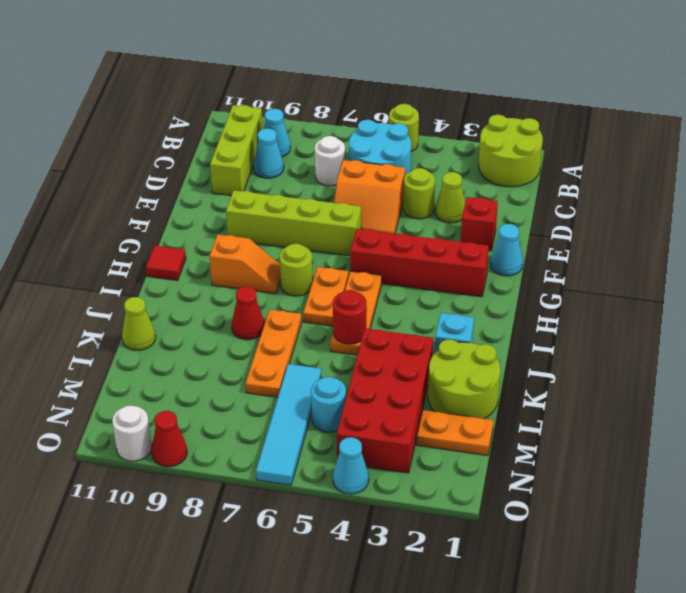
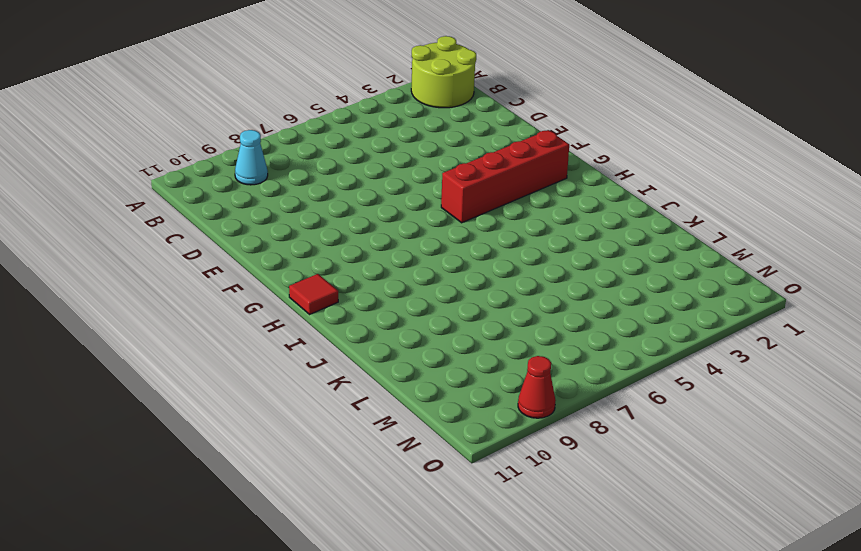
none -> lime round brick A5 level 1
none -> cyan round brick B5:C6 level 1
none -> lime brick B10:D10 level 1
none -> white round brick C7 level 1

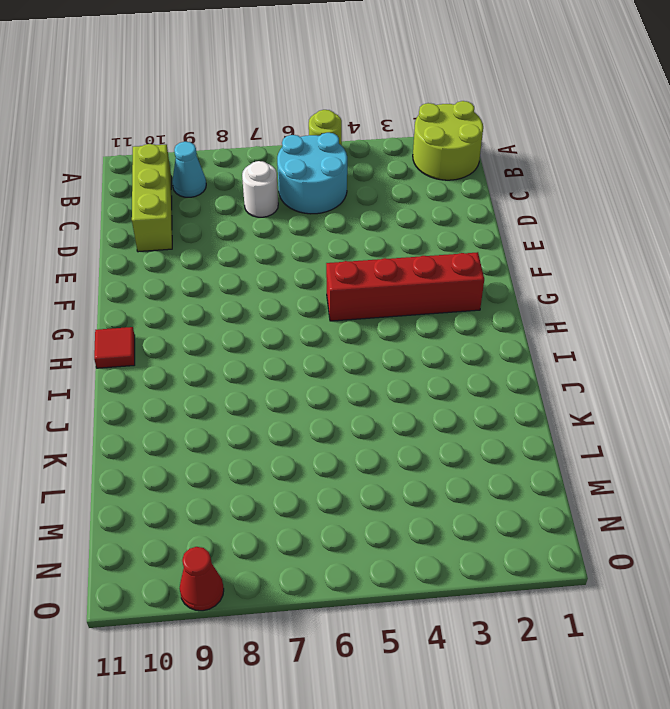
none -> cyan cone C9 level 1
none -> lime cone D3 level 1
none -> lime round brick D4 level 1
none -> orange slope D5:E6 level 1 top D

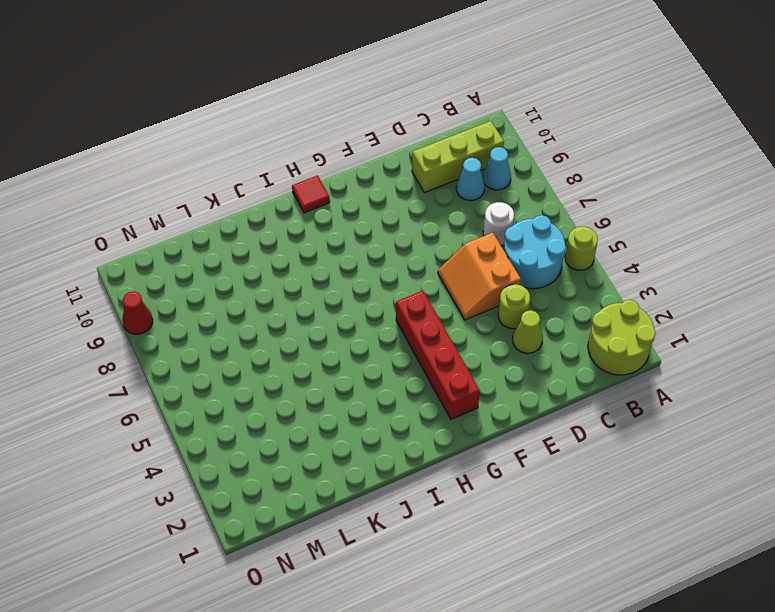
none -> red brick E2 level 1
none -> cyan cone F1 level 1
none -> lime brick F6:F9 level 1
none -> orange plate H5:J5 level 1

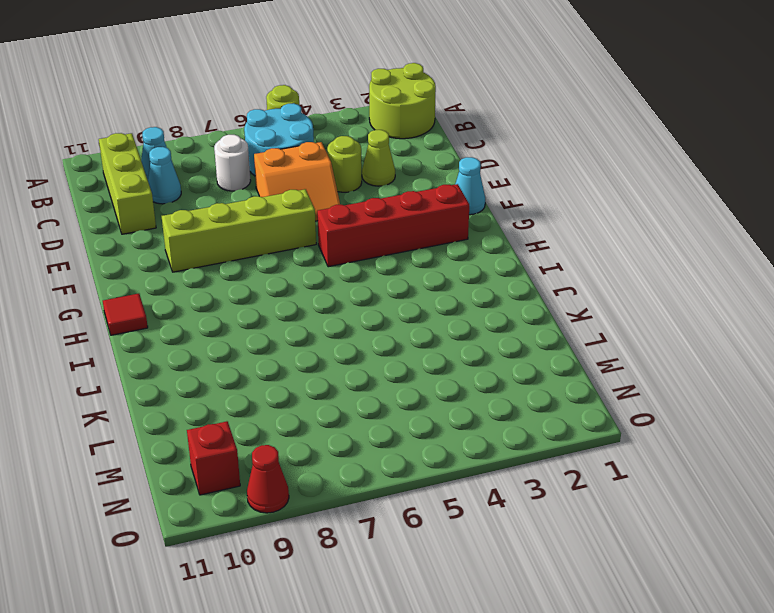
red brick N10 level 1 -> red brick E2 level 1
none -> orange plate H5:J5 level 1
none -> orange plate H6:I6 level 1
none -> lime round brick H7 level 1
none -> orange slope H8:H9 level 1 top 9

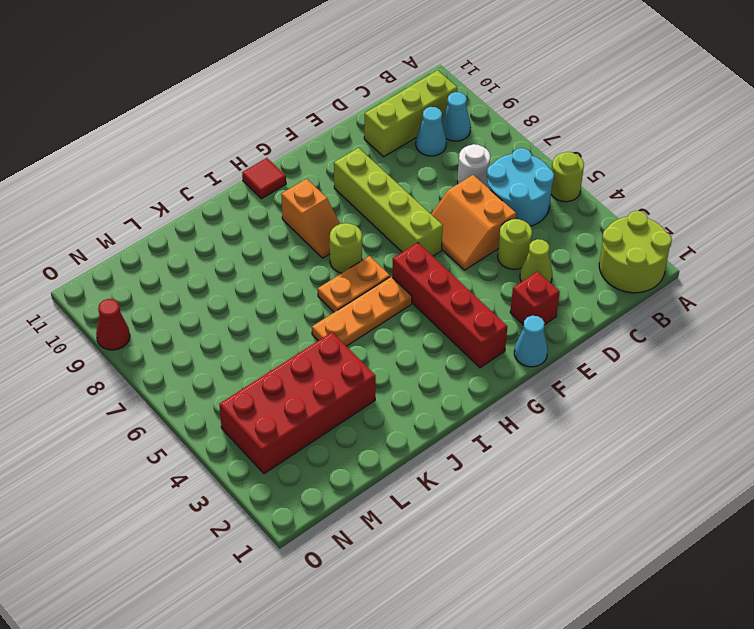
none -> cyan brick J2 level 1
none -> orange plate J7:L7 level 1
none -> red cone J8 level 1
none -> lime round brick K1:L2 level 1

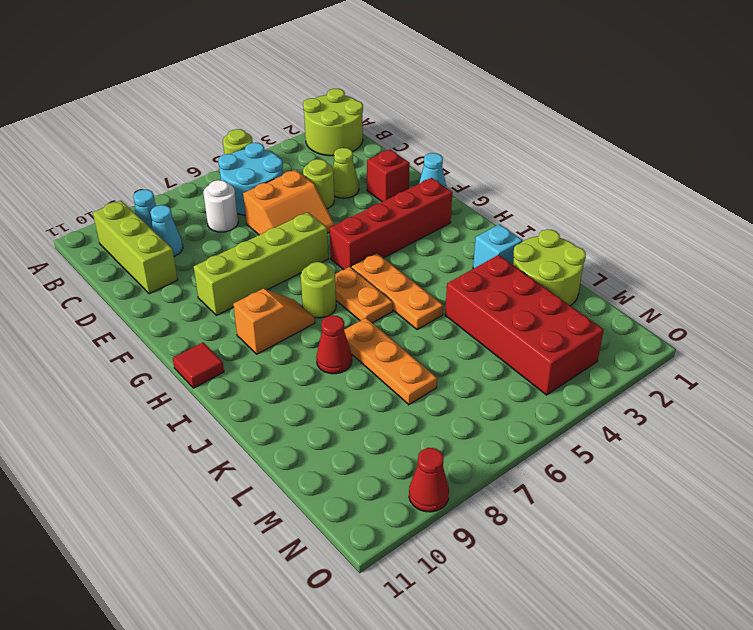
none -> lime cone K11 level 1
none -> cyan tile L6:O6 level 1
none -> orange plate M1:M2 level 1
none -> cyan round brick M5 level 1

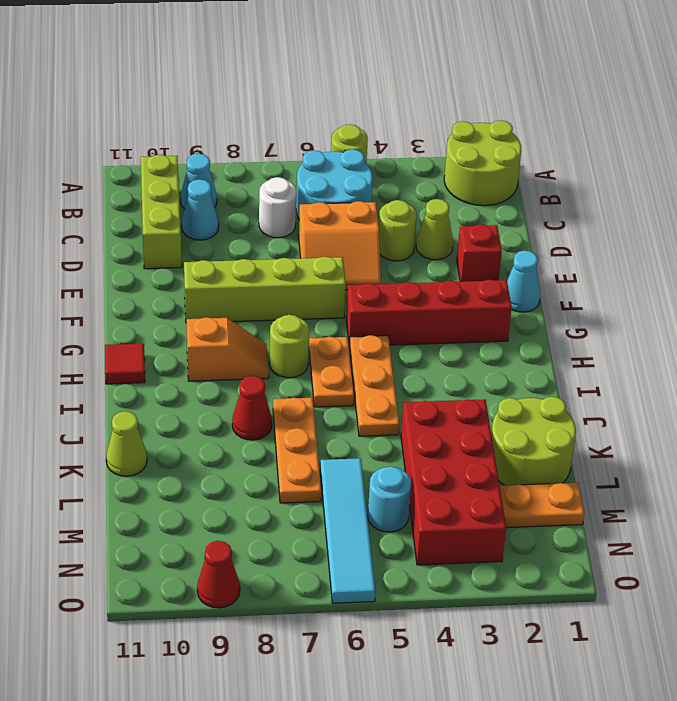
none -> cyan brick J2 level 1
none -> cyan cone O4 level 1
none -> white round brick O10 level 1
none -> red round brick J5 level 2

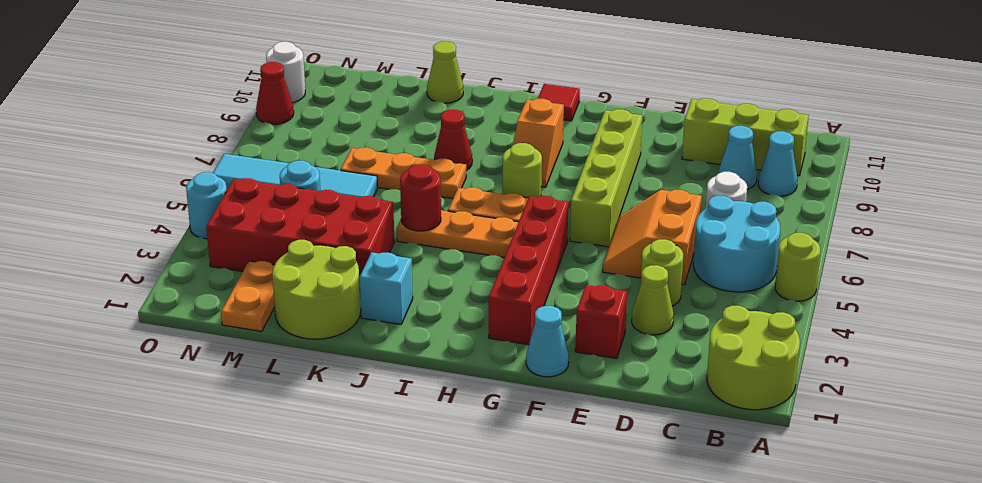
cyan round brick O4 level 1 -> cyan cone O4 level 1

